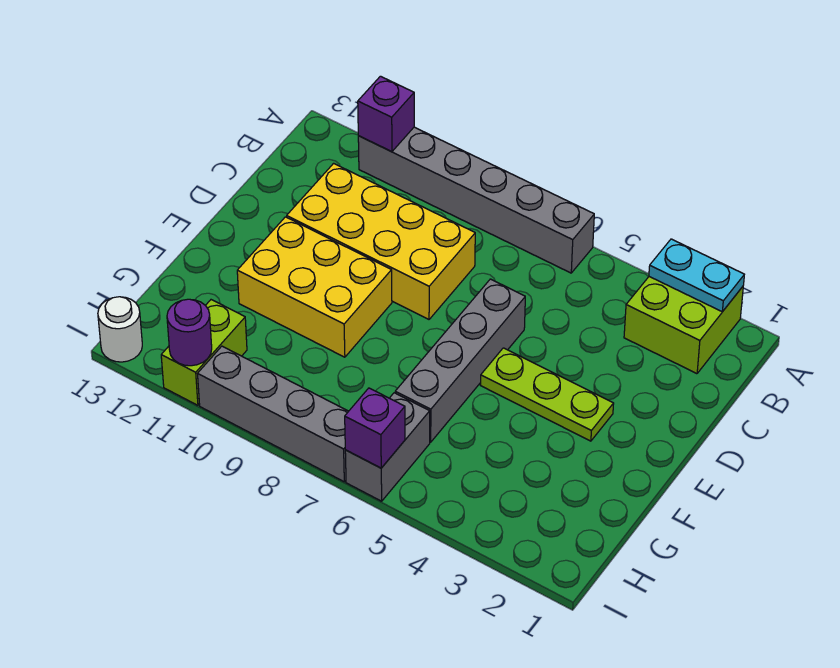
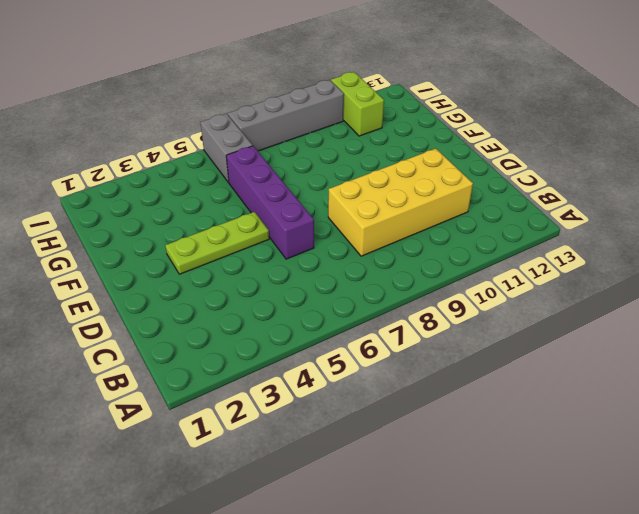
purple brick D6:G6 level 1 -> grey brick D6:G6 level 1
none -> lime brick A2:B3 level 1
none -> grey brick A6:A11 level 1
none -> yellow brick E9:F11 level 1

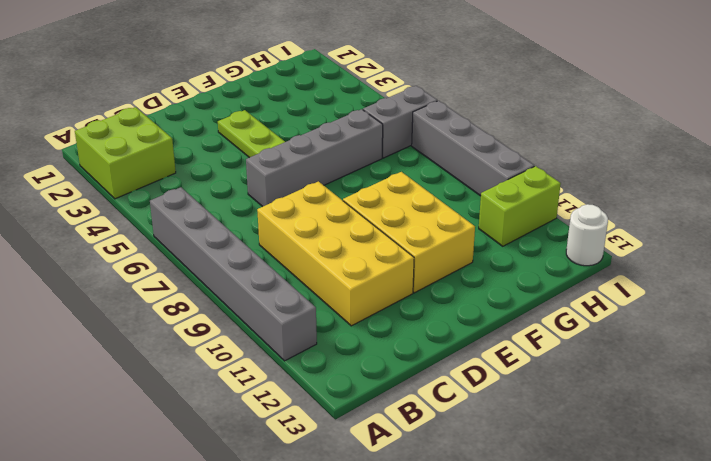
none -> cyan plate A2:A3 level 2
none -> purple brick A11 level 2
none -> purple brick I6 level 2

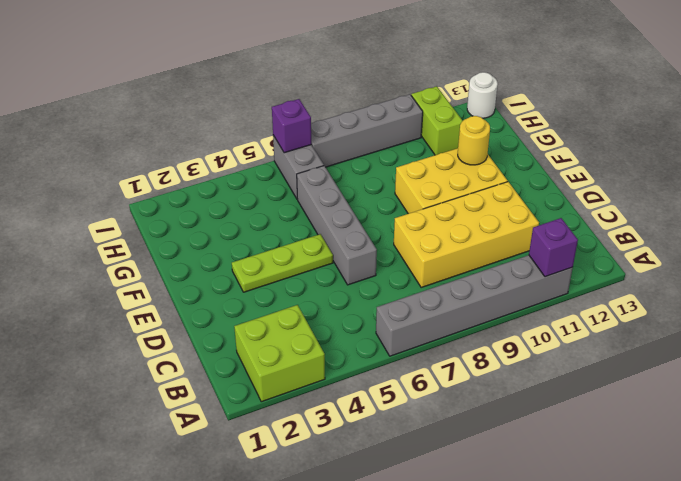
yellow round brick F11 level 2 -> none
none -> cyan plate A2:A3 level 2
none -> purple round brick I11 level 2

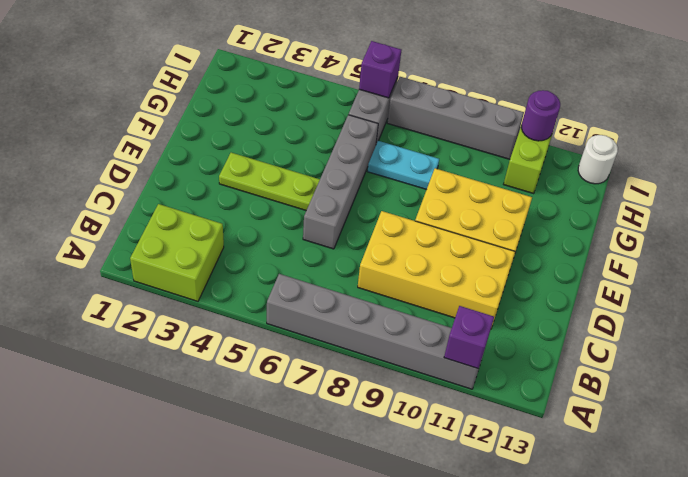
cyan plate G7:G8 level 1 -> cyan plate A2:A3 level 2

